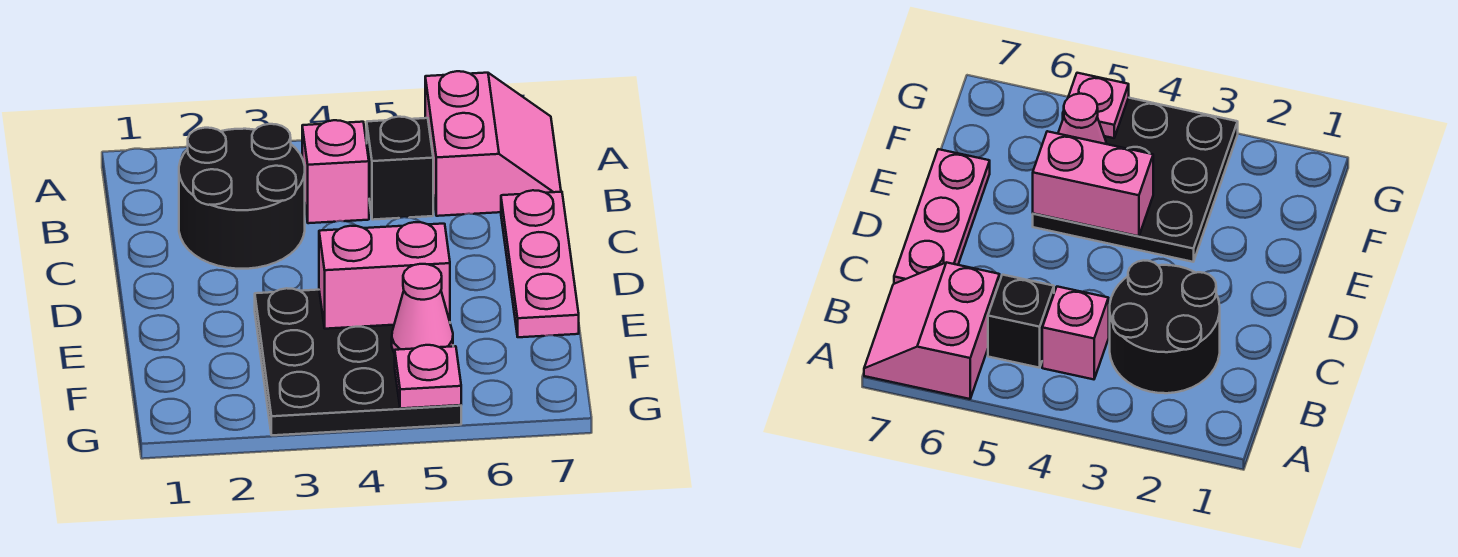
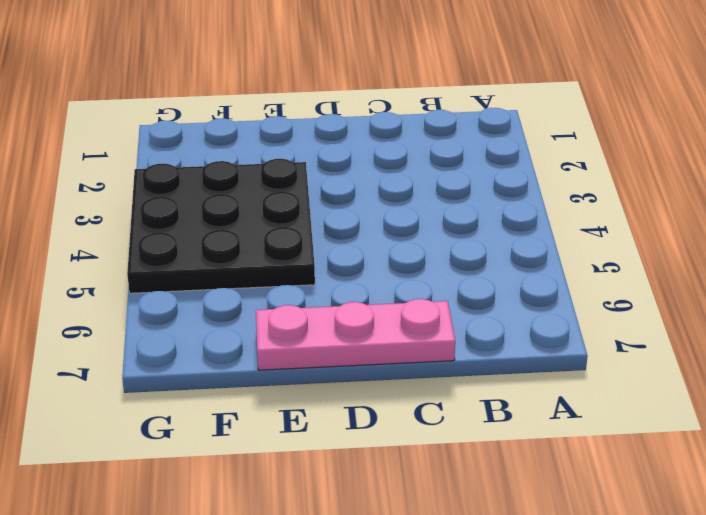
none -> pink slope A6:B7 level 1 top 6
none -> black round brick B2:C3 level 1

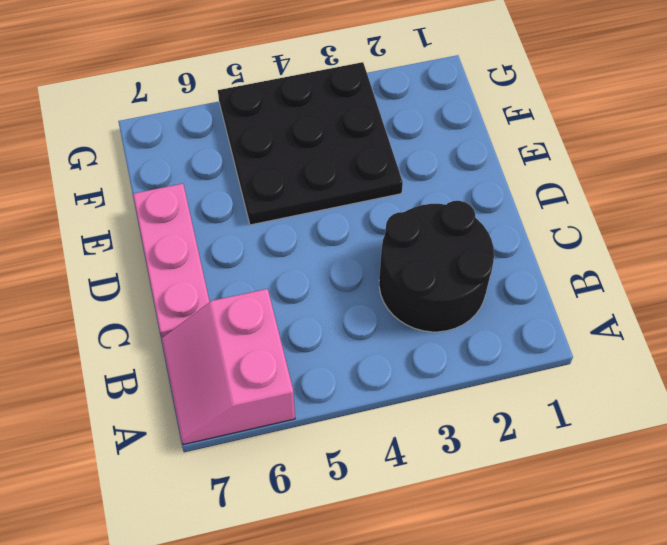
none -> pink brick B4 level 1
none -> black brick B5 level 1

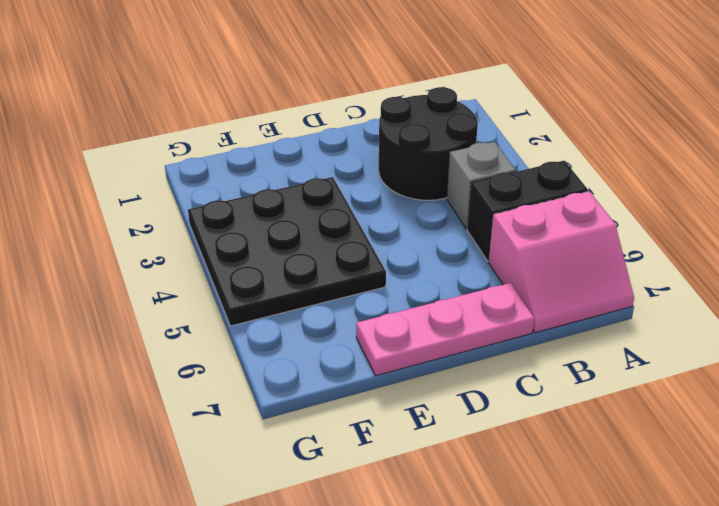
black brick A5:B5 level 1 -> black brick B5 level 1
grey brick B4 level 1 -> pink brick B4 level 1
none -> pink brick E4:E5 level 2
none -> pink cone F5 level 2

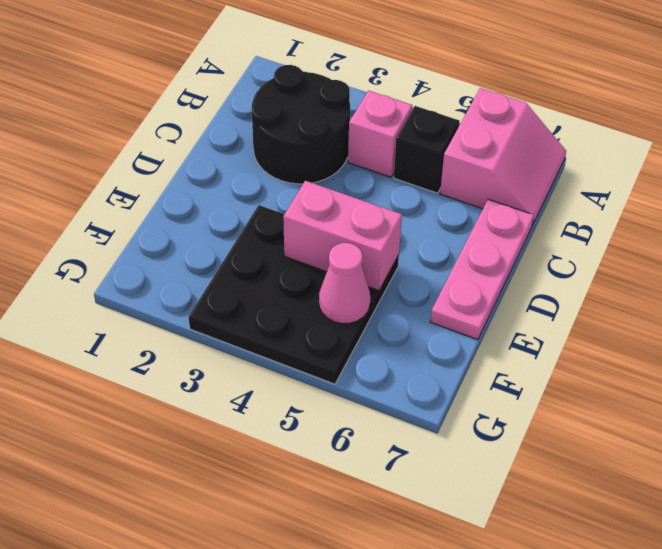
none -> pink plate G5 level 2

